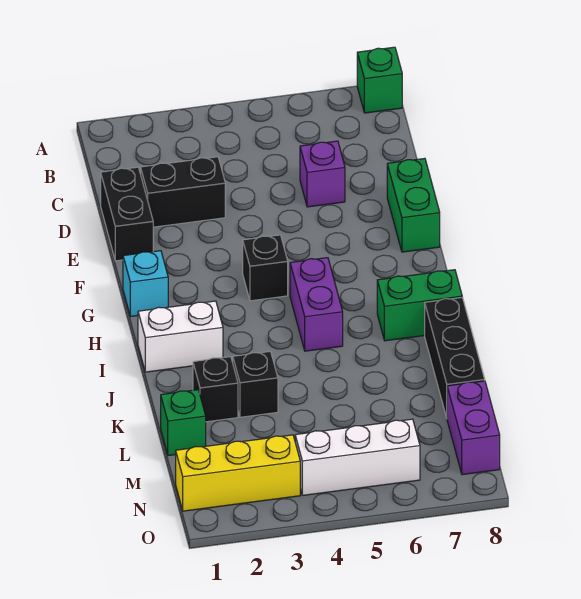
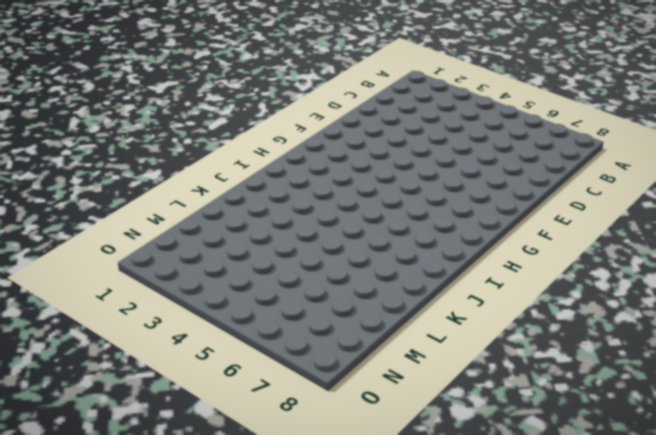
none -> green brick A8 level 1
none -> black brick D1:E1 level 1
none -> black brick D2:D3 level 1

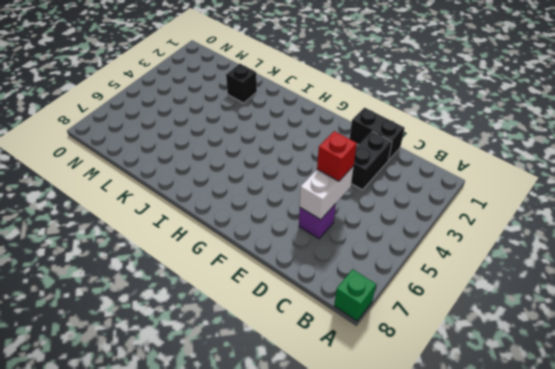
white brick D5:D6 level 2 -> white brick I1:I2 level 1
red brick D5 level 3 -> none
none -> green brick E8:F8 level 1
none -> cyan brick G1 level 1
none -> black brick G4 level 1

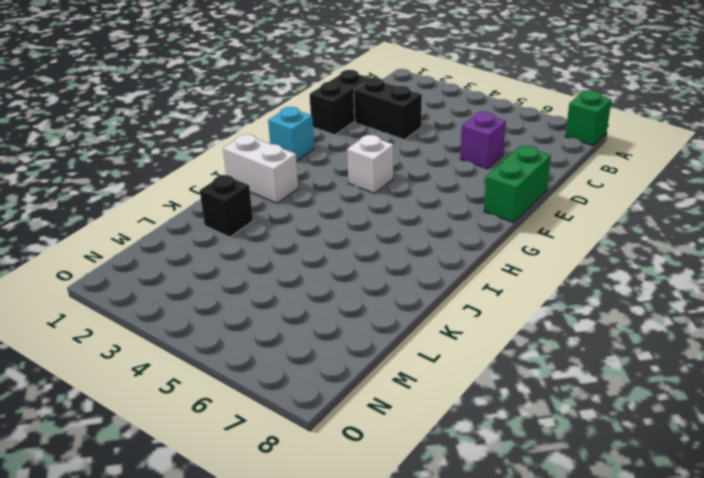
white brick G4 level 1 -> black brick G4 level 1
none -> purple brick H5:I5 level 1
none -> green brick I7:I8 level 1
none -> black brick J8:L8 level 1

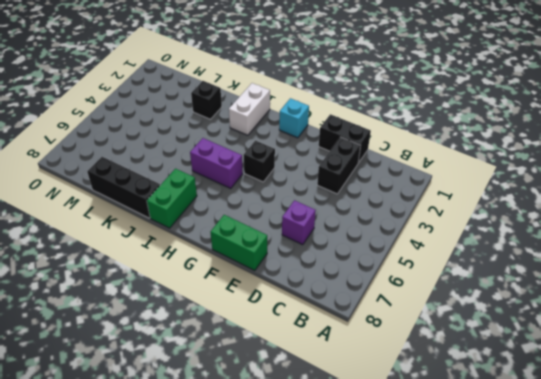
none -> green brick A8 level 1
none -> black brick K3 level 1
none -> green brick L1 level 1

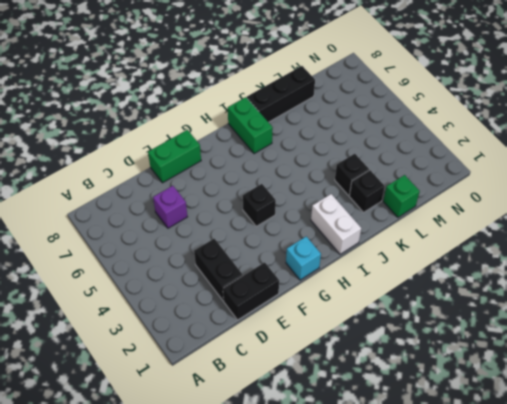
none -> green brick A8 level 1
none -> purple brick H5:I5 level 1
none -> purple brick M8:N8 level 1

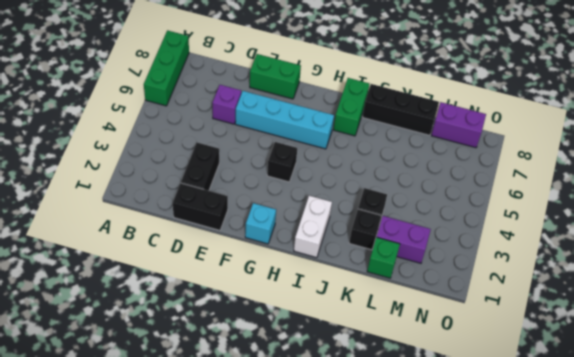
green brick A6:A8 level 1 -> green brick A8 level 1
cyan brick E6:H6 level 1 -> none
purple brick L2:M2 level 1 -> purple brick H5:I5 level 1
none -> yellow brick N1:N3 level 1
none -> white brick N4:N6 level 1

